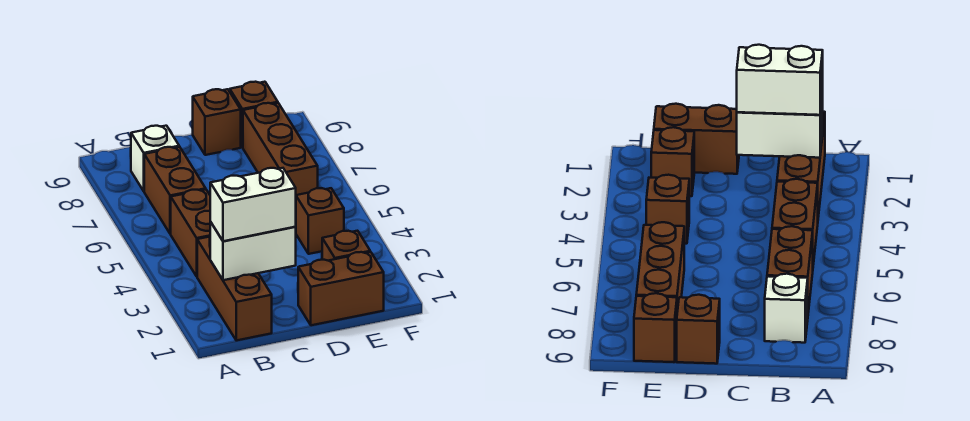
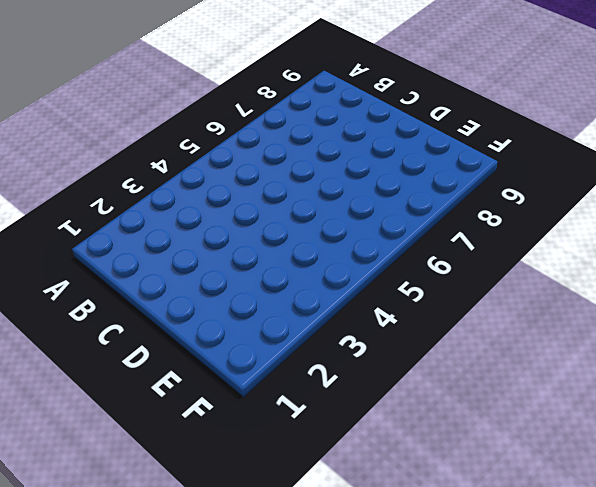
none -> brown brick B1:B3 level 1
none -> brown brick B4:B5 level 1
none -> brown brick B6:B7 level 1

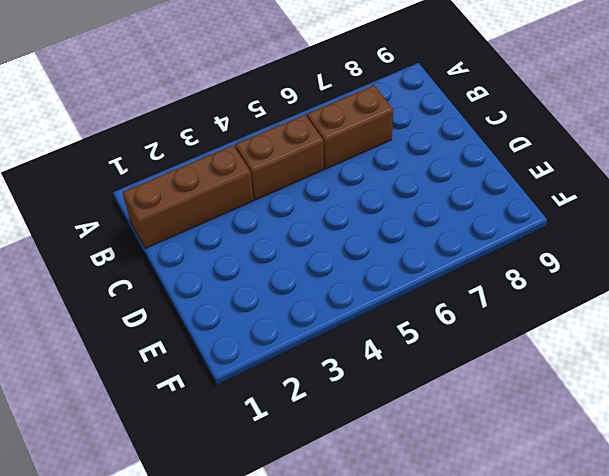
none -> white brick B8 level 1
none -> brown brick D1:E1 level 1
none -> brown brick D9 level 1

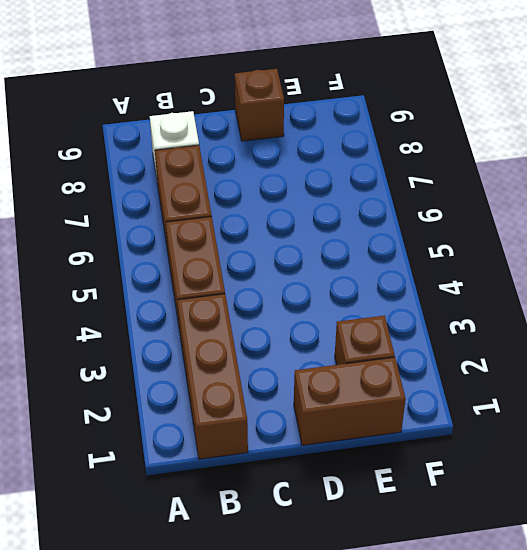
none -> brown brick E4 level 1
none -> brown brick E6:E8 level 1
none -> brown brick E9 level 1

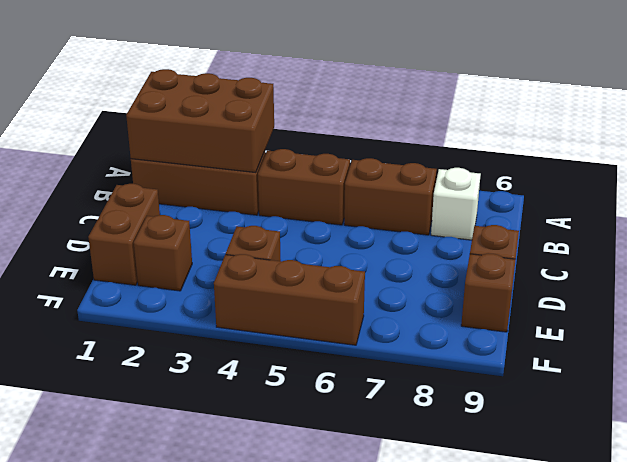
brown brick A1:B3 level 2 -> white brick B2:C2 level 2
brown brick F4:F6 level 1 -> brown brick E6:E8 level 1
none -> white brick B2:C2 level 3

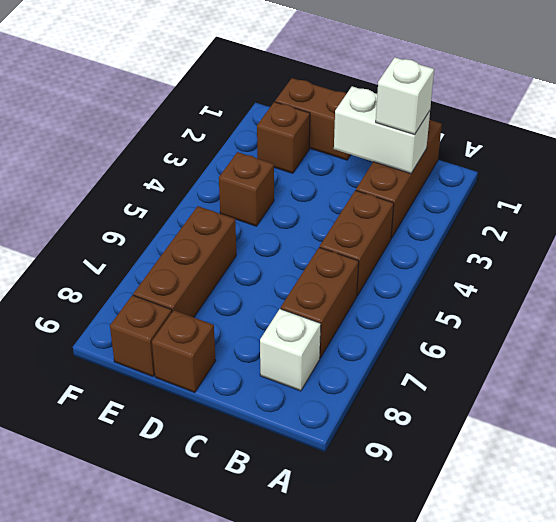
white brick B2 level 3 -> white brick B2:C2 level 3

